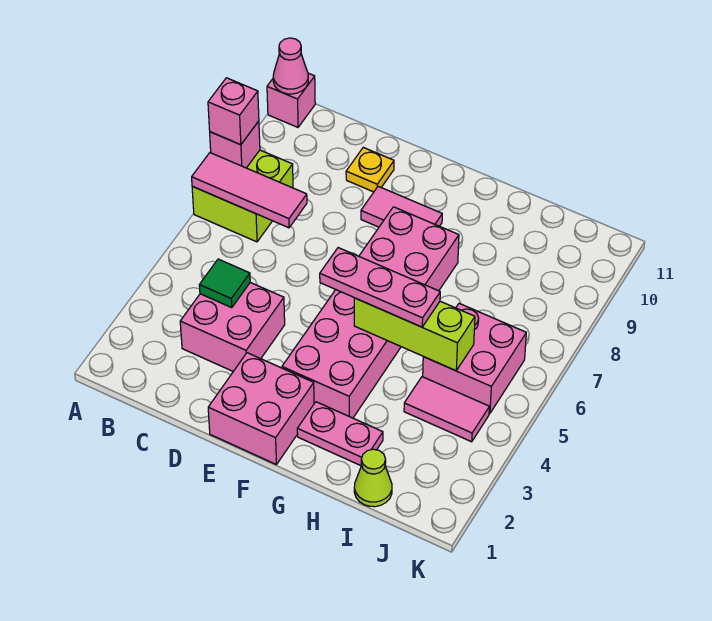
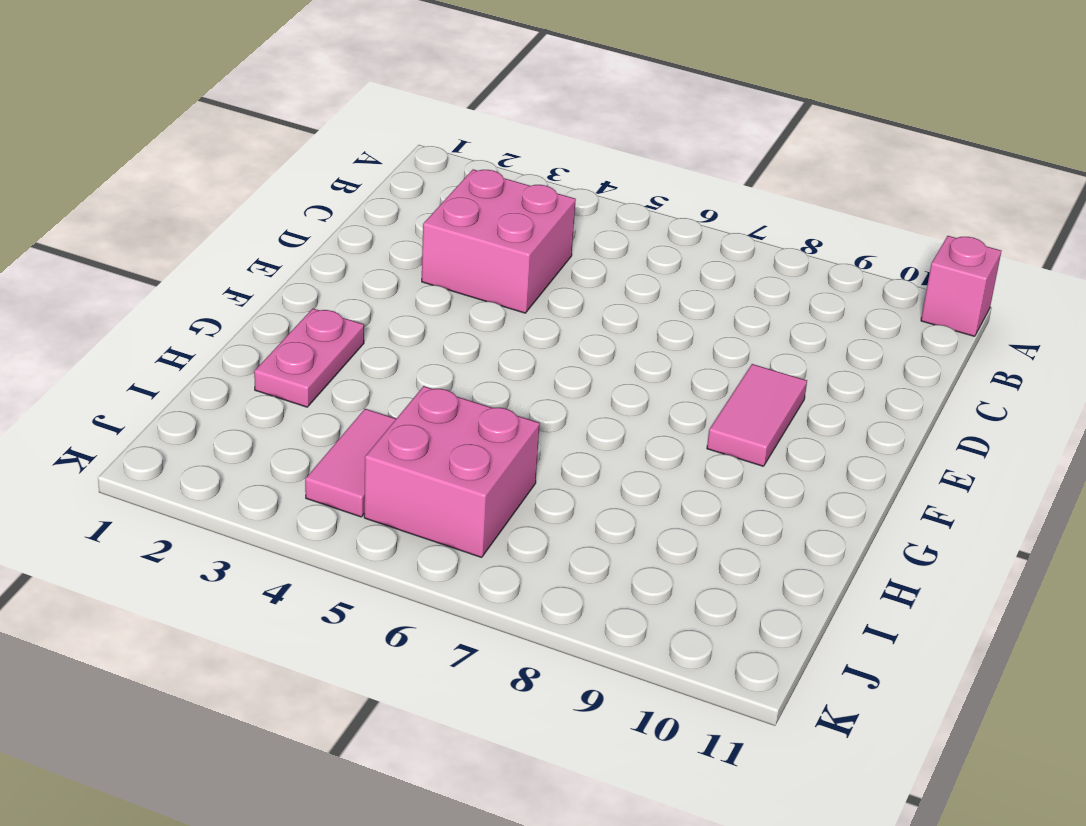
none -> lime brick A7:B8 level 1
none -> yellow plate D10 level 1
none -> pink brick E1:F2 level 1

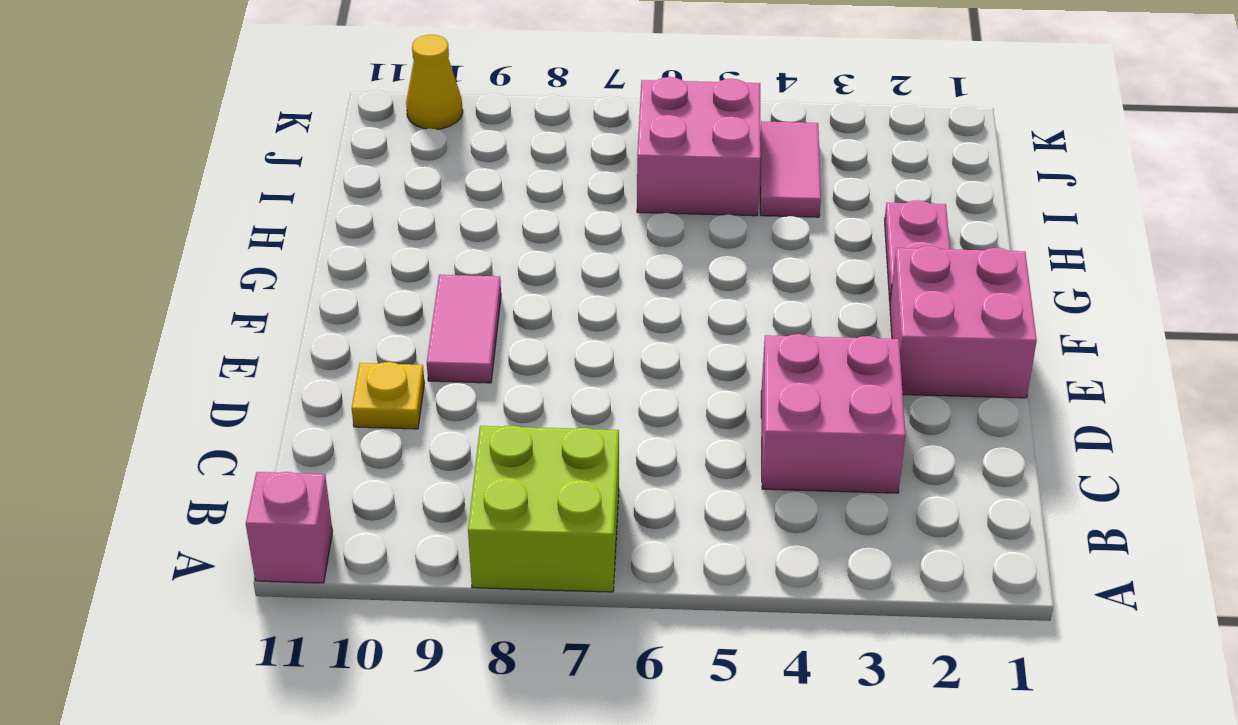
yellow cone K10 level 1 -> none
none -> pink brick F3:G8 level 1
none -> lime cone I1 level 1
none -> pink tile A7:C7 level 2

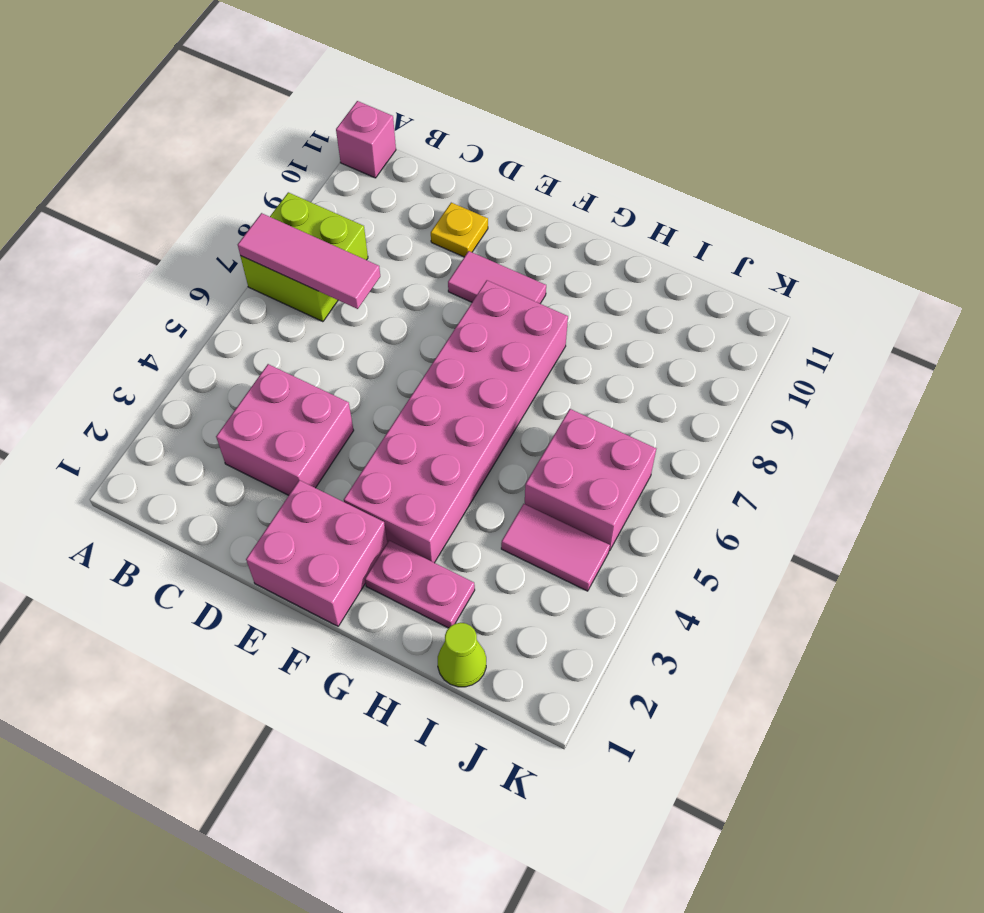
none -> pink brick A8 level 2
none -> pink cone A11 level 2
none -> green tile C4 level 2

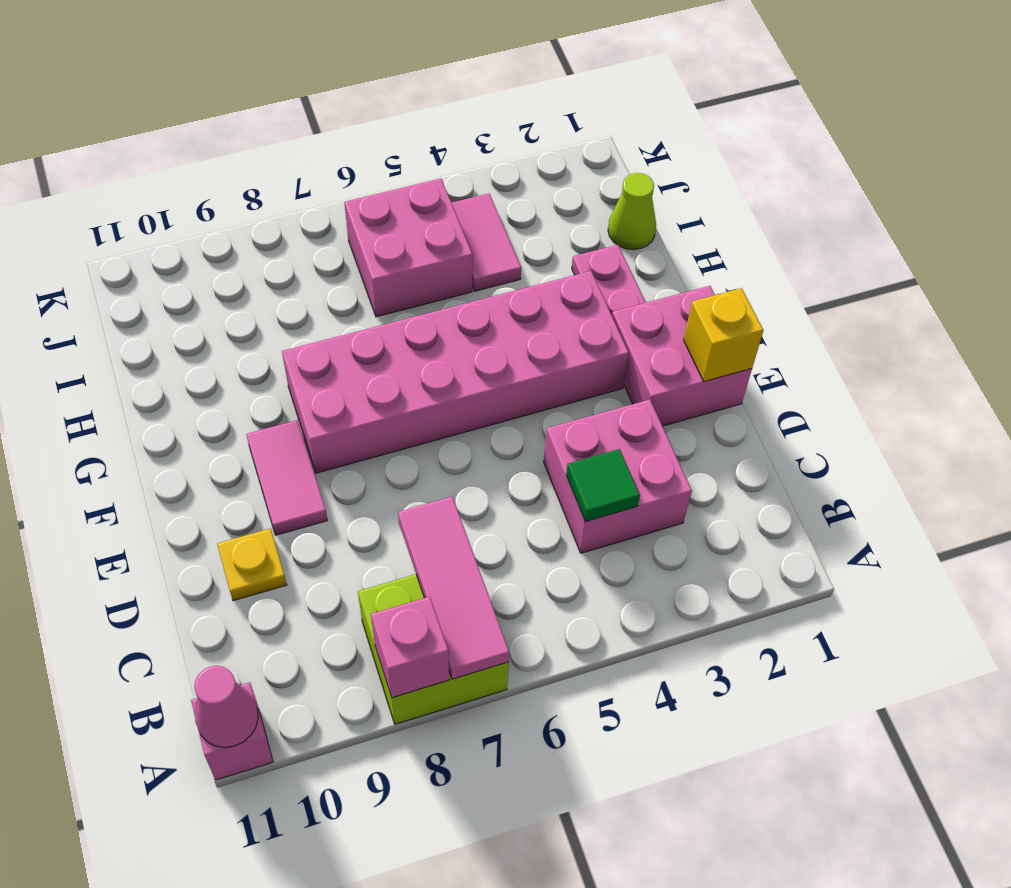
yellow brick E1 level 2 -> none
none -> lime brick G5:I5 level 2
none -> pink brick A8 level 3
none -> pink plate F5:H5 level 3

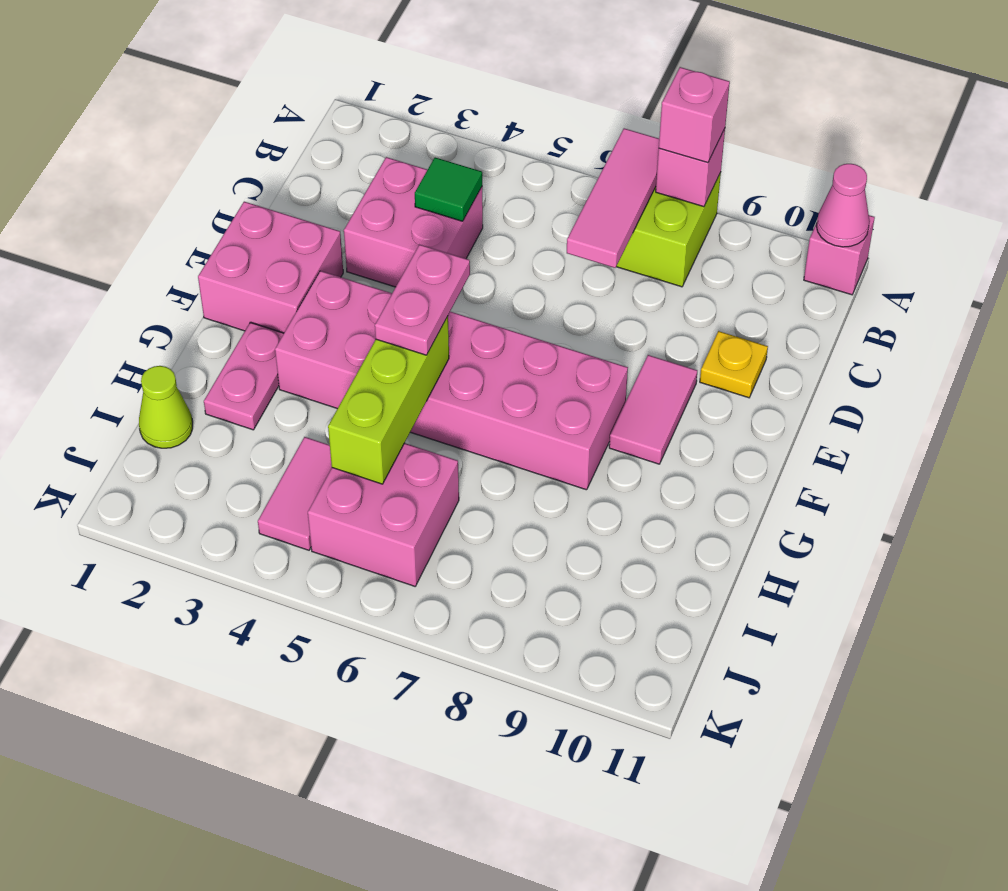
pink plate F5:G5 level 3 -> pink plate F5:H5 level 3

